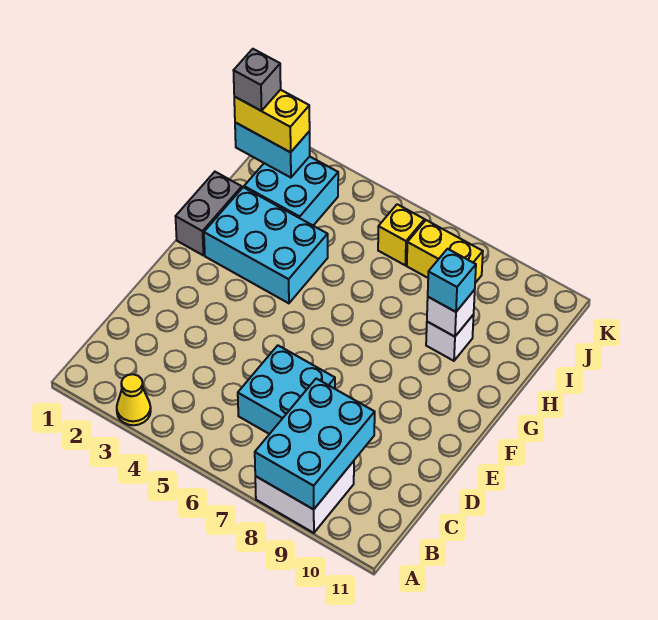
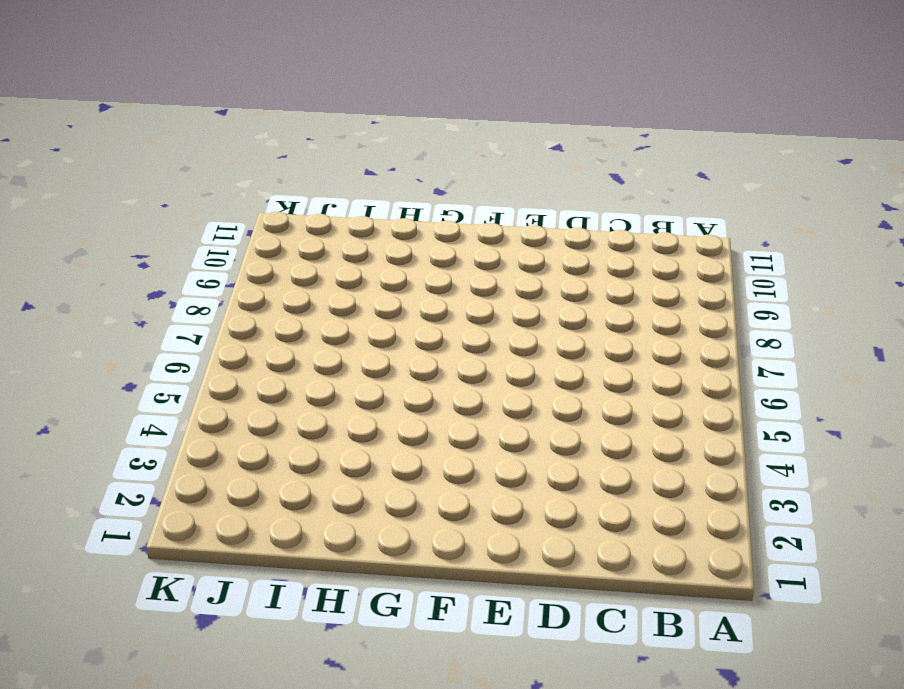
none -> yellow cone A3 level 1
none -> white brick A8:B9 level 1
none -> cyan brick C6:D7 level 1

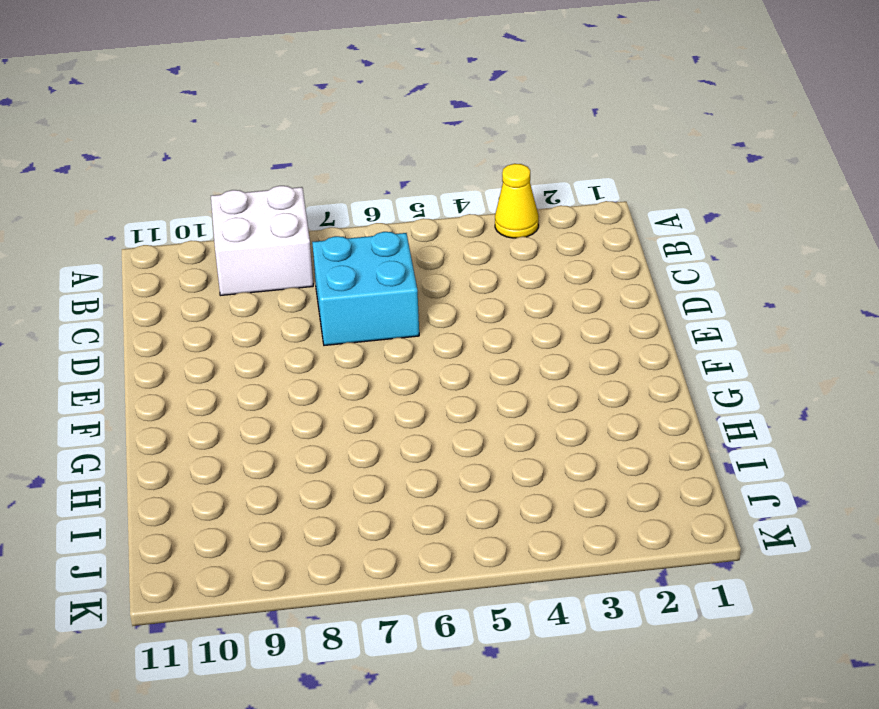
none -> grey brick G1:H1 level 1
none -> cyan brick G2:H4 level 1
none -> white brick H9 level 1

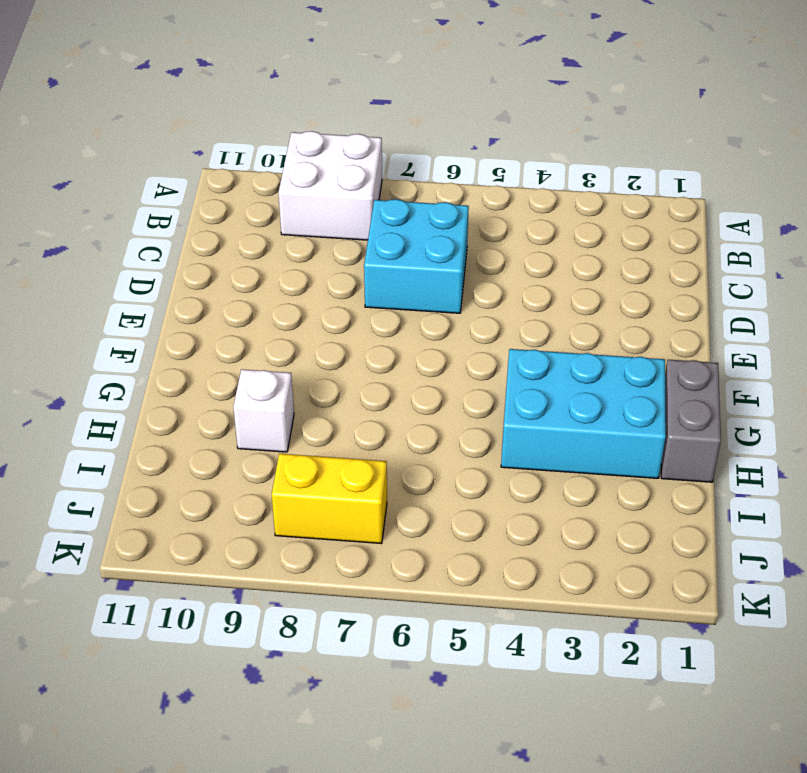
none -> yellow cone A3 level 1
none -> cyan brick I2:J3 level 1
none -> yellow brick J6 level 1

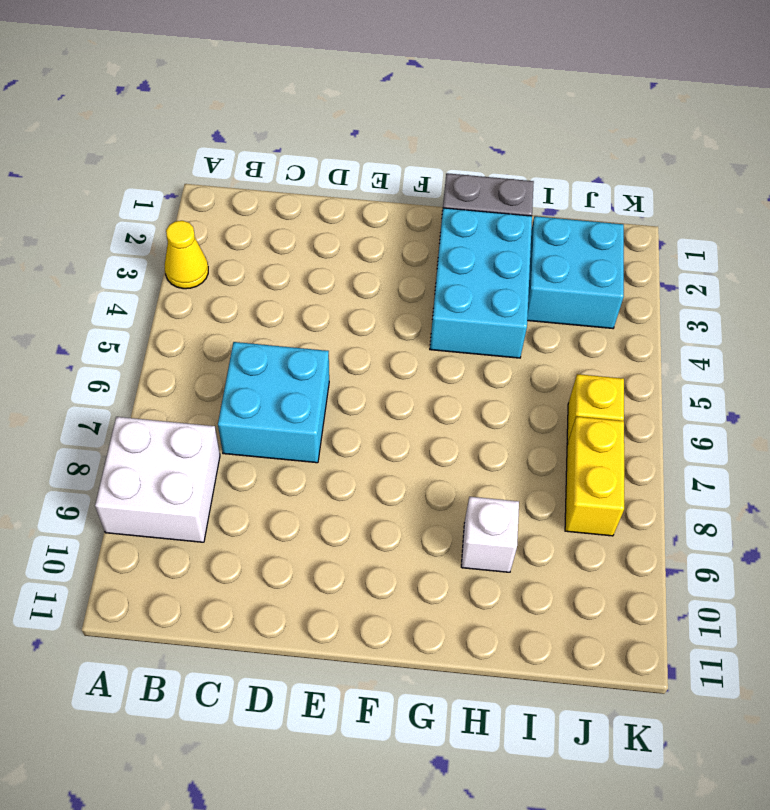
none -> cyan brick A8:C9 level 2
none -> white brick H9 level 2
none -> cyan brick J1:J2 level 2

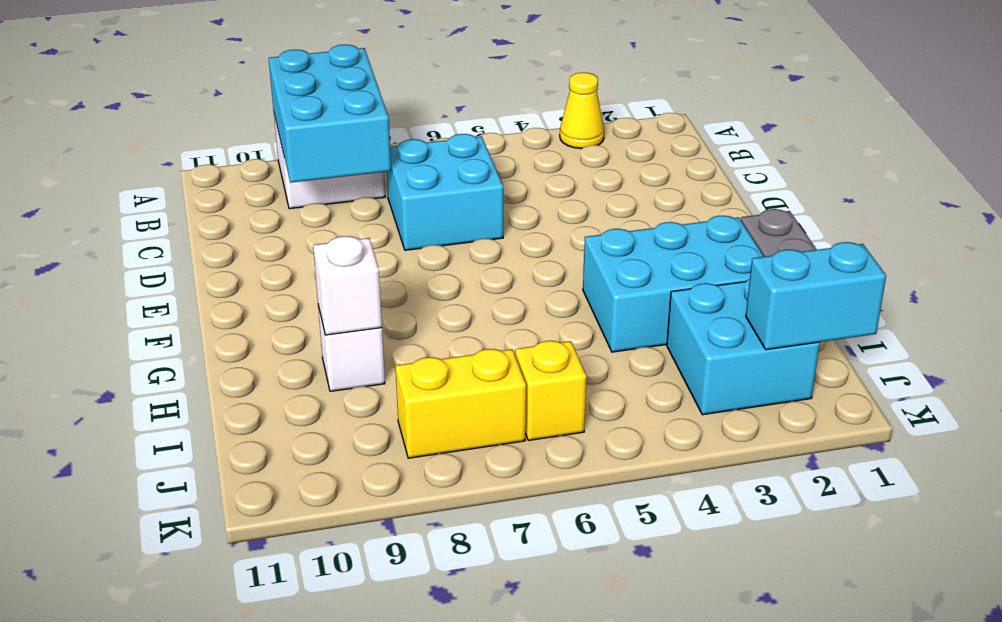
none -> cyan brick H9 level 3
none -> yellow brick J1:J2 level 3
none -> grey brick J1 level 4

